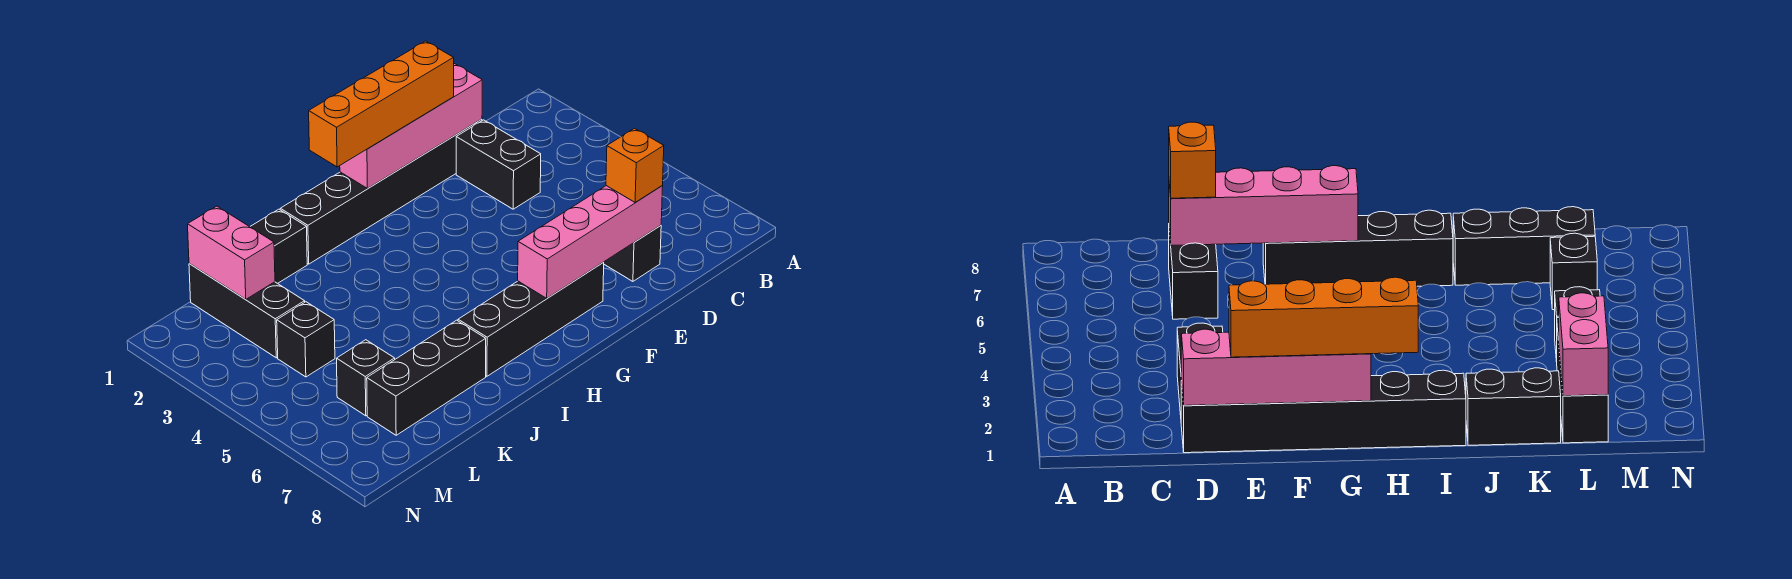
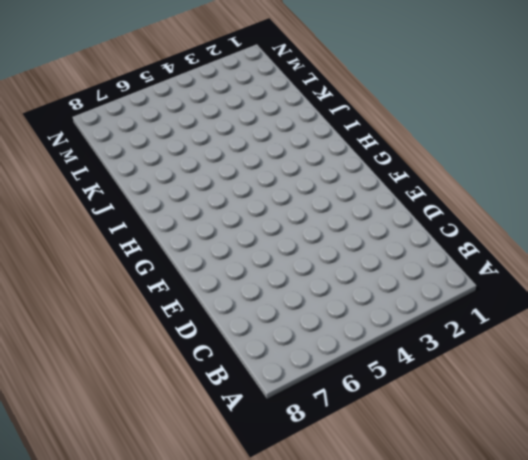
none -> black brick D1:I1 level 1
none -> black brick D2:D3 level 1
none -> black brick D6:D7 level 1

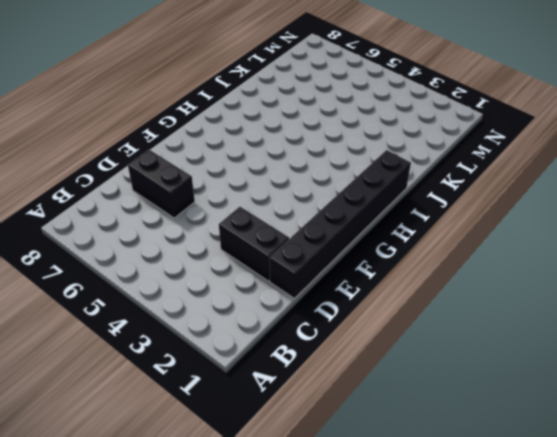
none -> black brick F7:I7 level 1
none -> black brick J1:K1 level 1
none -> black brick J7:L7 level 1

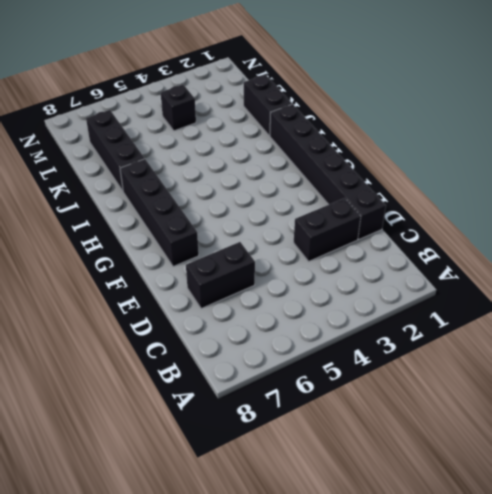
none -> black brick L1:L3 level 1
none -> black brick L6 level 1
none -> pink brick D1:G1 level 2

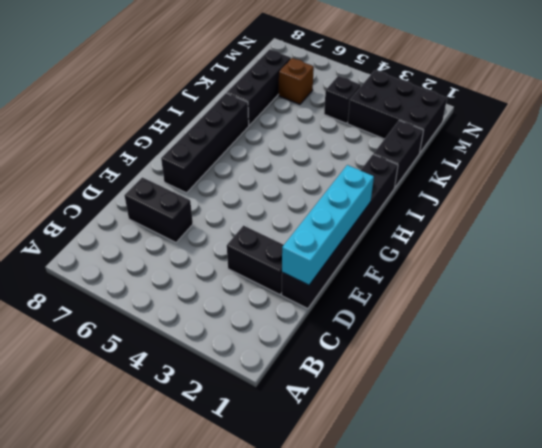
cyan brick D1:G1 level 2 -> pink brick D1:G1 level 2
black brick L1:M3 level 1 -> black brick L1:L3 level 1
brown brick L6 level 1 -> black brick L6 level 1
none -> pink brick D7:G7 level 2
none -> pink brick L1:L2 level 2
none -> orange brick D7 level 3

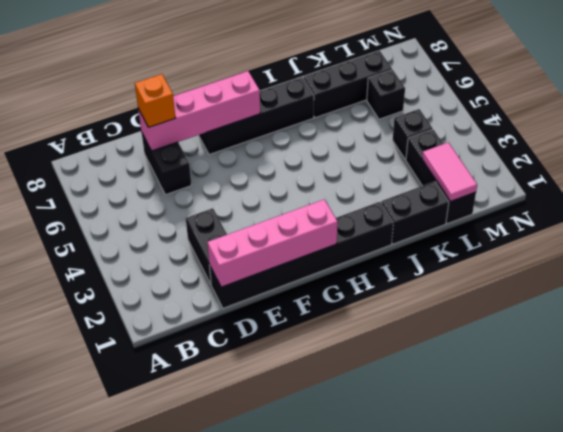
pink tile L1:L2 level 2 -> pink brick L1:L2 level 2
none -> orange brick E1:H1 level 3

